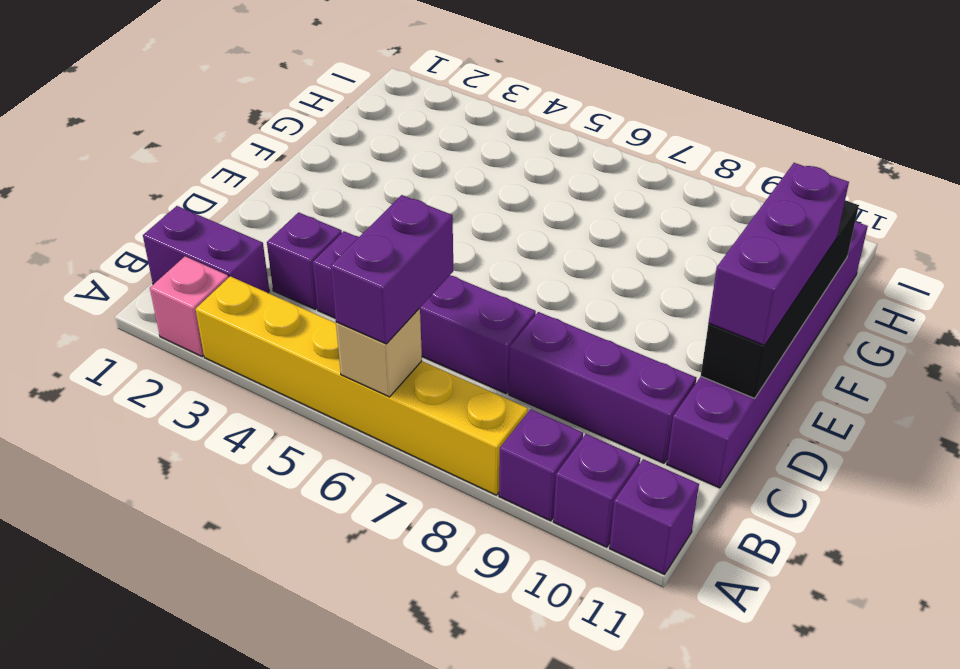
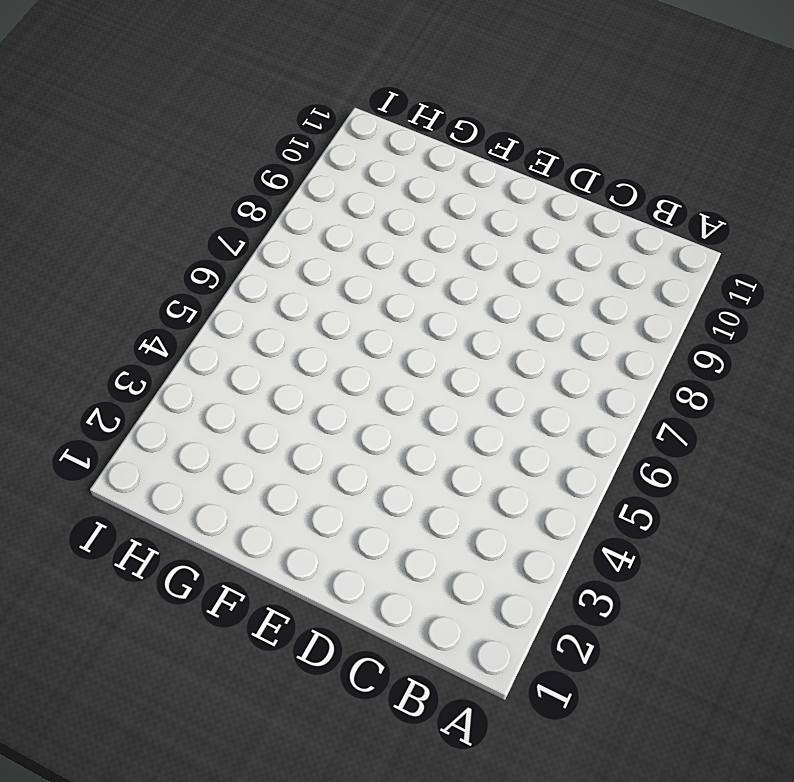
none -> pink brick A2 level 1
none -> yellow brick A3:A8 level 1
none -> purple brick A9 level 1

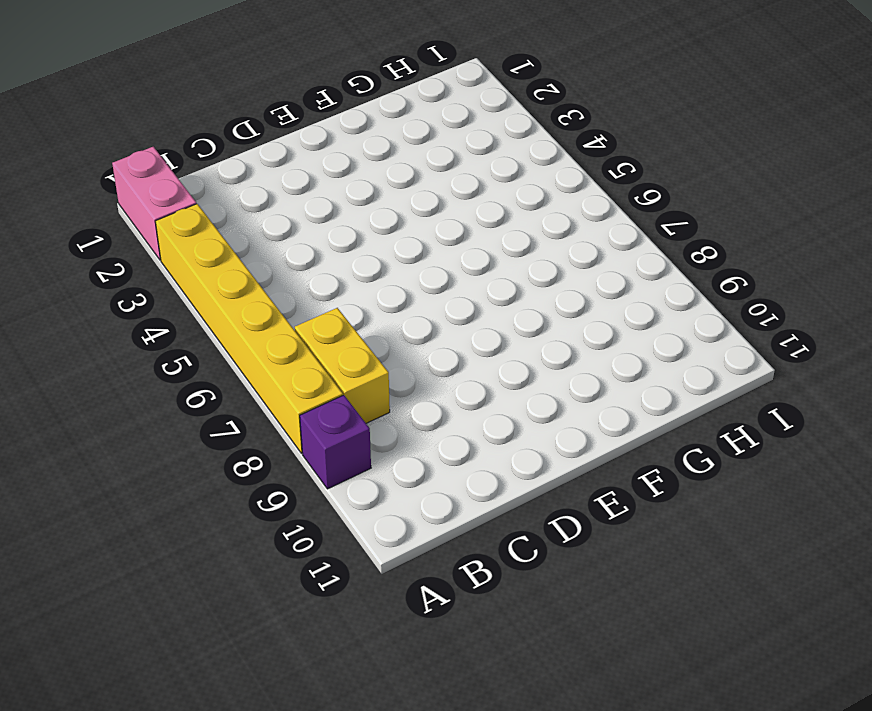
pink brick A1:A2 level 1 -> pink brick A2 level 1
yellow brick B7:B8 level 1 -> none
none -> purple brick A10 level 1
none -> purple brick A11 level 1
none -> purple brick B1:B2 level 1

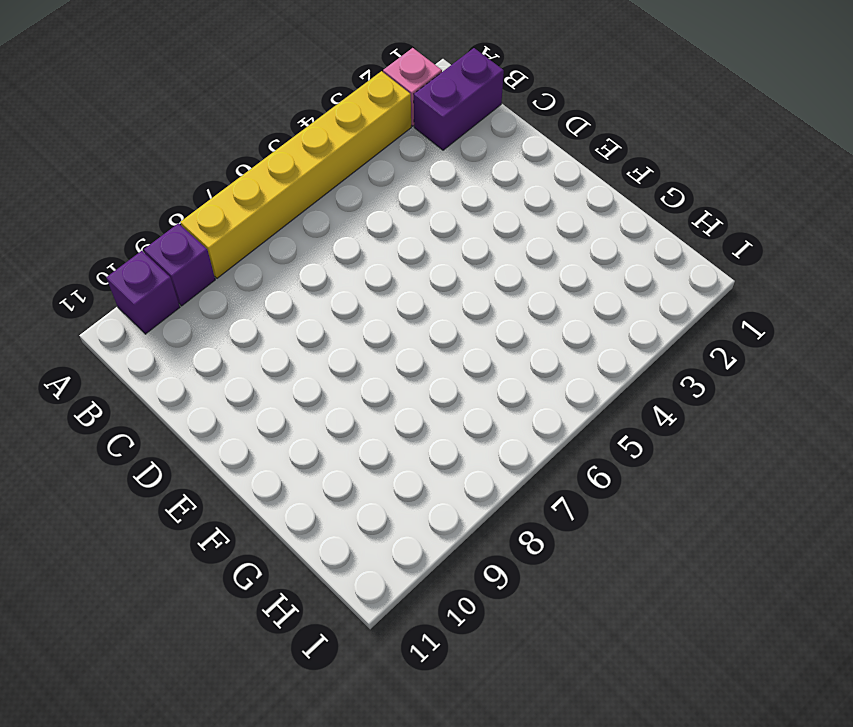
none -> purple brick A11 level 1
none -> purple brick C3 level 1
none -> purple brick C4:C7 level 1

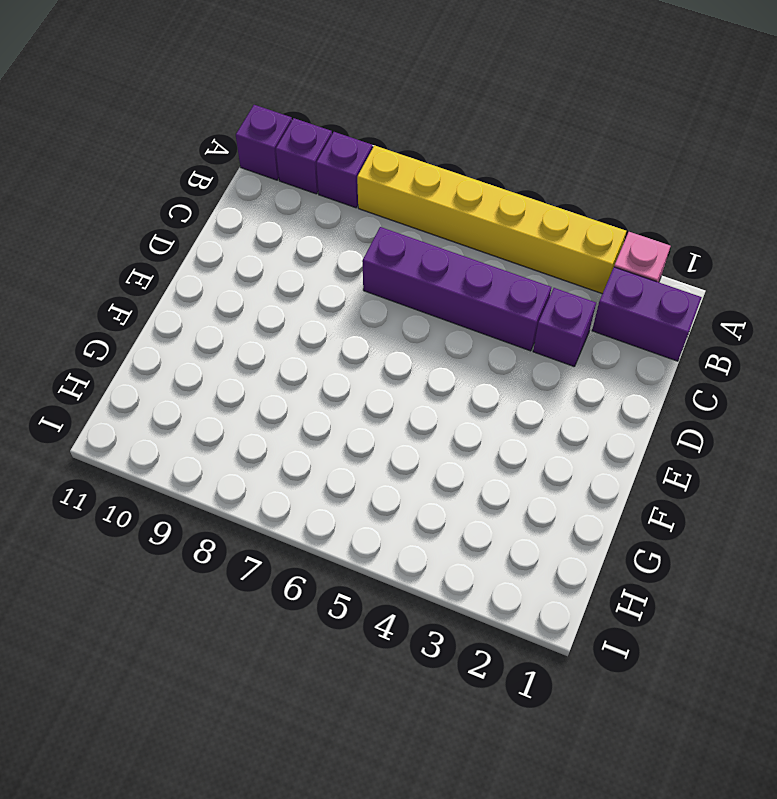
none -> purple brick C8:C10 level 1
none -> purple brick C11:H11 level 1
none -> tan brick A6 level 2

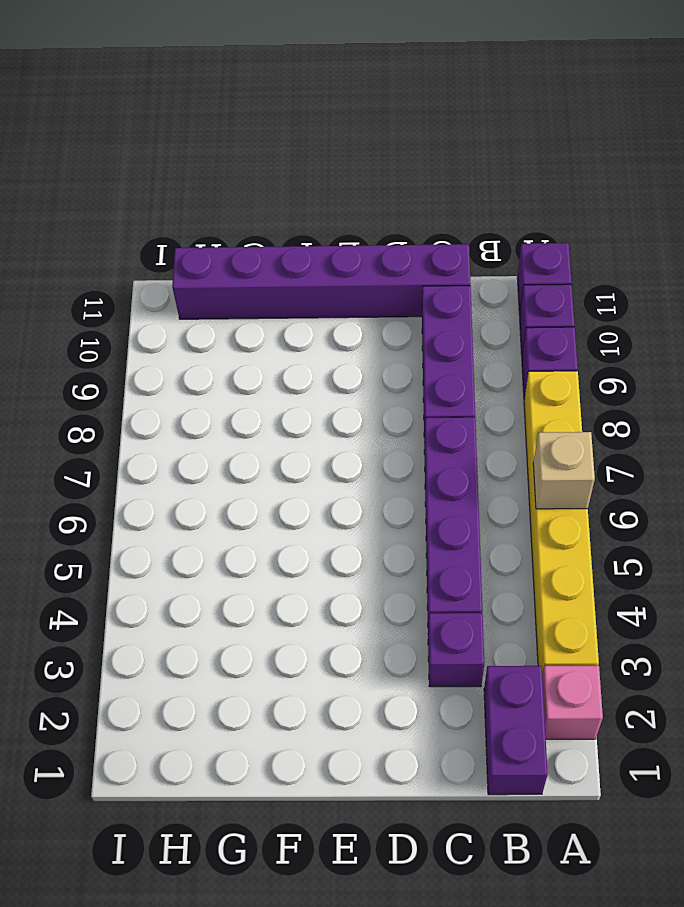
none -> black brick D11:G11 level 2
none -> purple brick A6:B6 level 3
none -> purple brick D11:F11 level 3

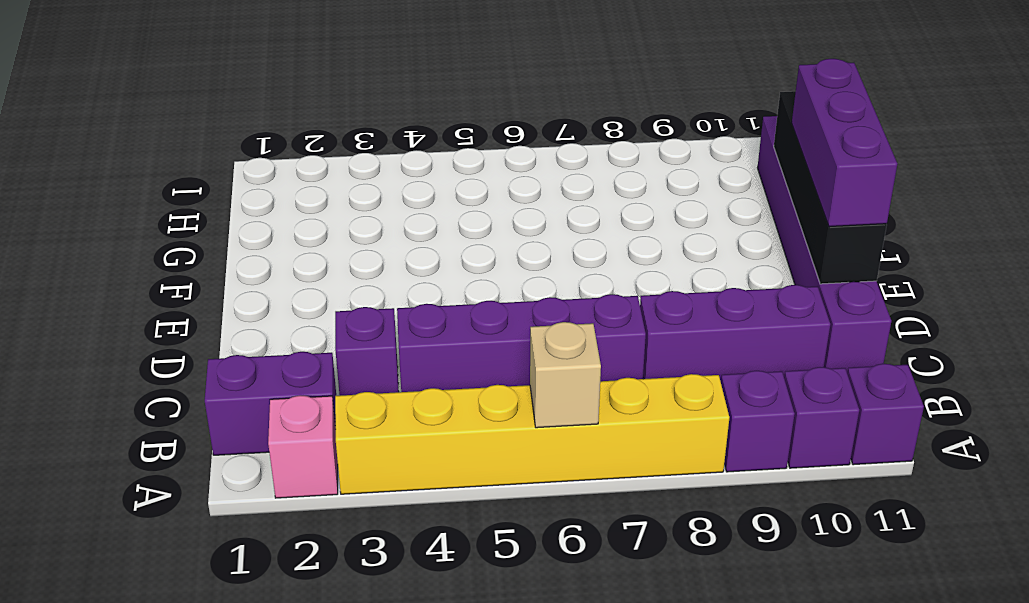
none -> purple brick A6:B6 level 3

